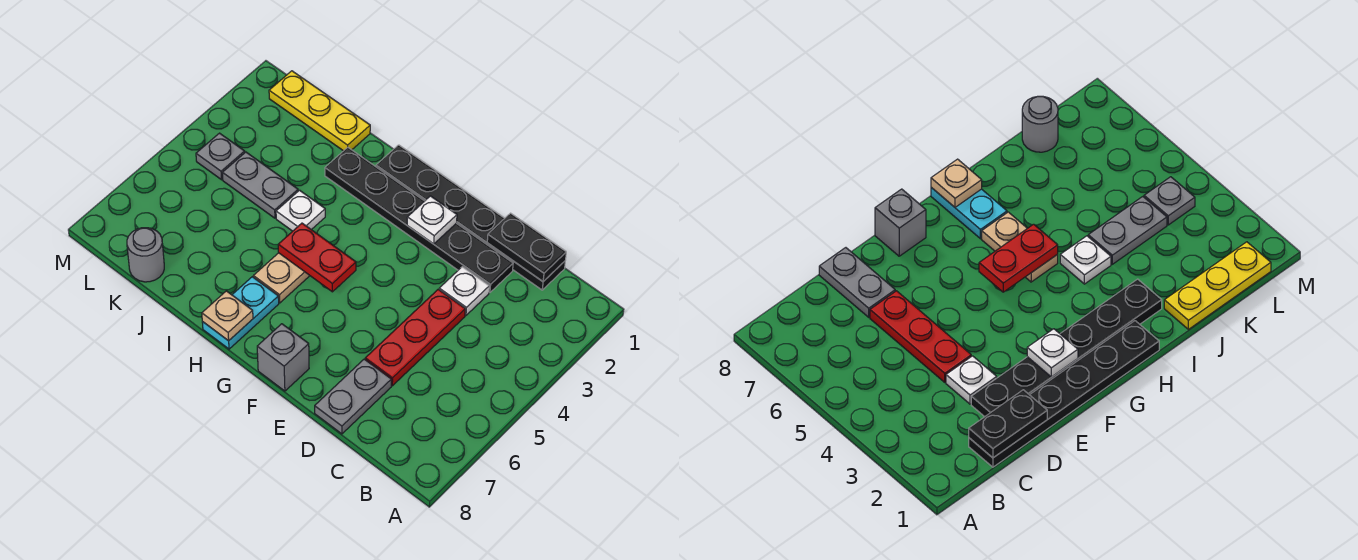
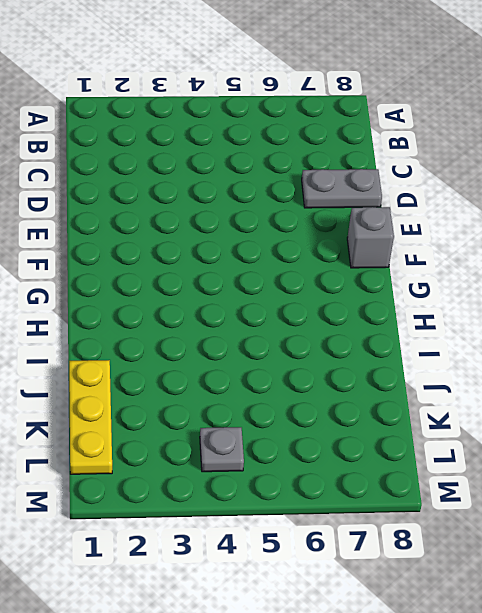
none -> black plate C1:H1 level 1
none -> black plate D2:I2 level 1
none -> white plate D3 level 1

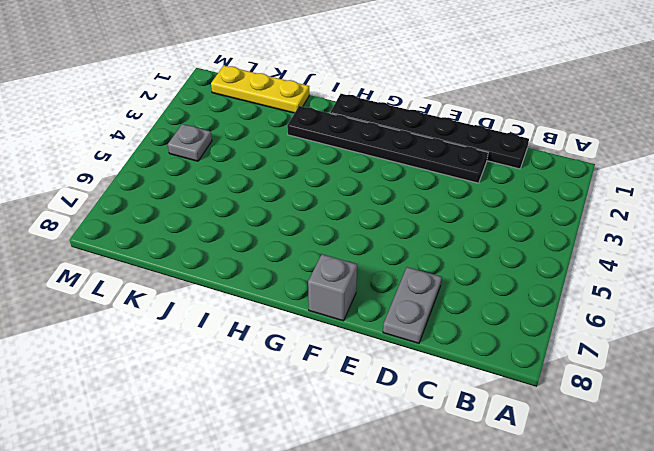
none -> white plate D3 level 1
none -> red plate D4:D6 level 1
none -> tan plate H5:H6 level 1

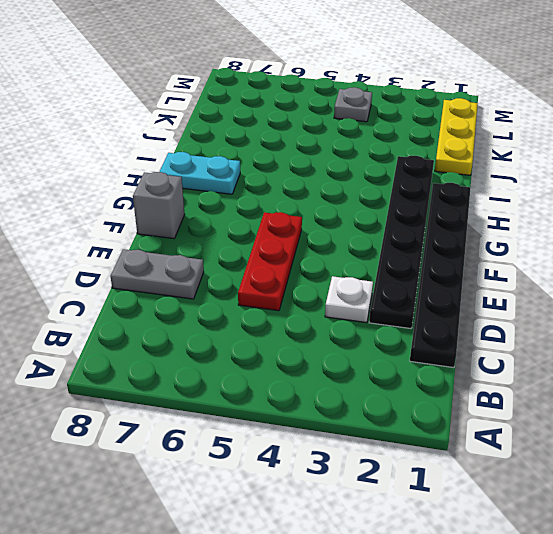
red plate D5:F5 level 1 -> red plate D4:D6 level 1
none -> tan plate H5:H6 level 1
none -> white plate I4 level 1
none -> grey plate J4:K4 level 1

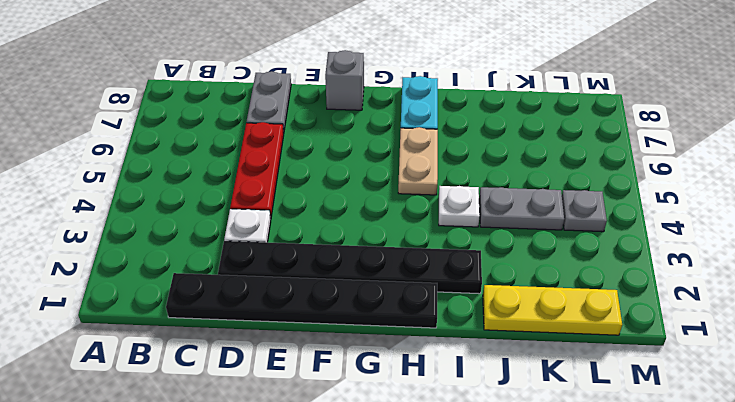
none -> grey round brick K8 level 1
none -> black plate C1:D1 level 2
none -> white plate F2 level 2

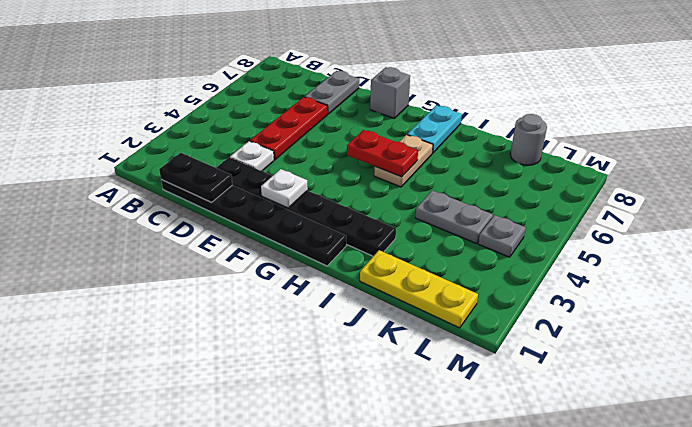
none -> white plate I4 level 1
none -> tan plate H8 level 2

